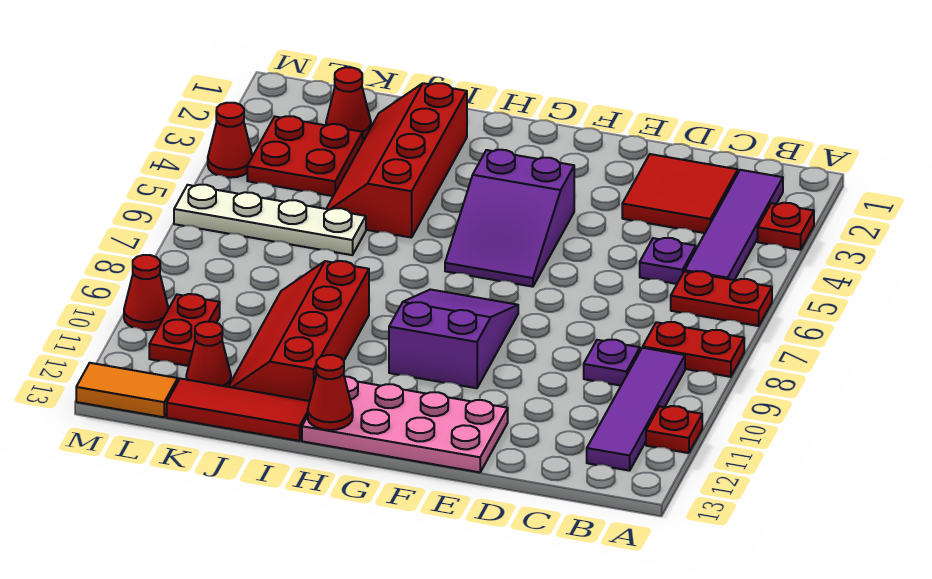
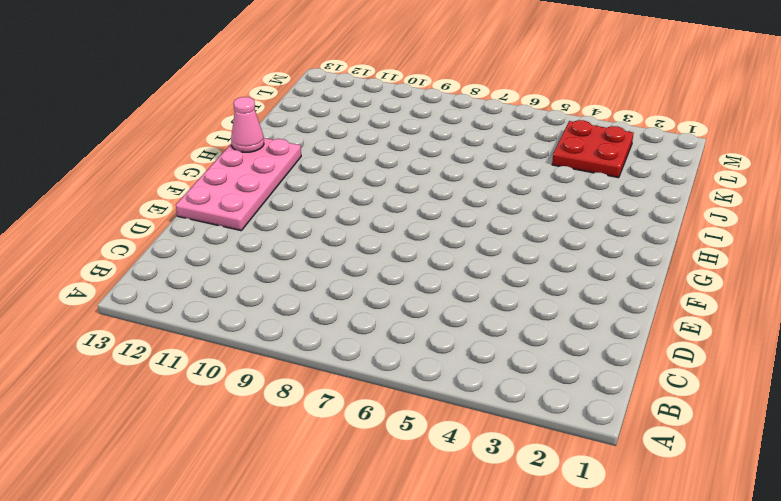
pink cone H13 level 2 -> red cone H13 level 2
none -> red plate A3 level 1
none -> red plate A6:B6 level 1
none -> red plate A8:B8 level 1

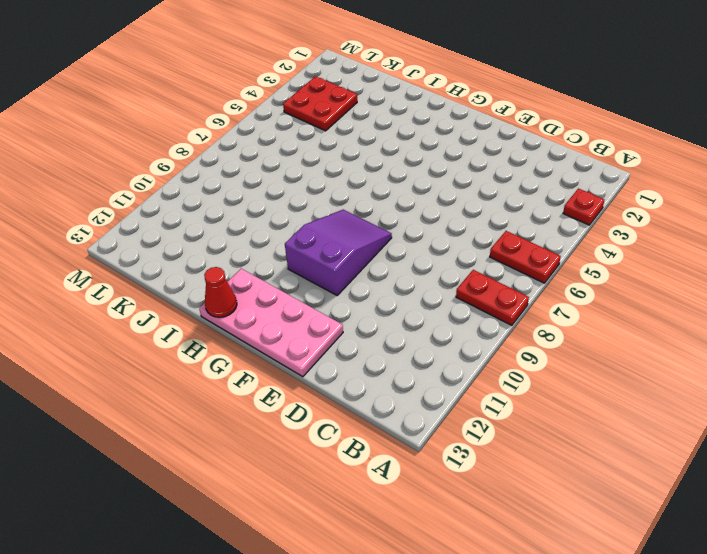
none -> red plate A11 level 1
none -> purple tile B2:B5 level 1
none -> purple tile B9:B12 level 1

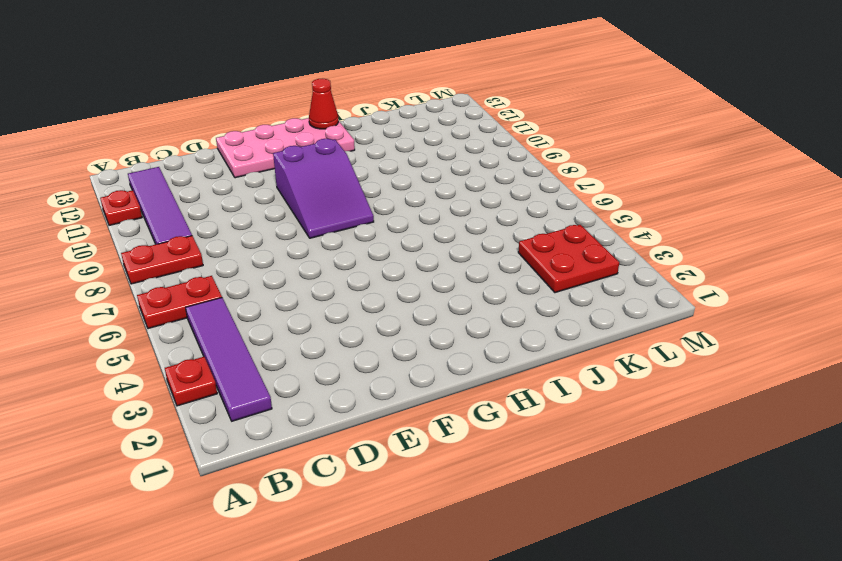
none -> red tile C2:D3 level 1
none -> purple plate C5 level 1
none -> purple plate C9 level 1

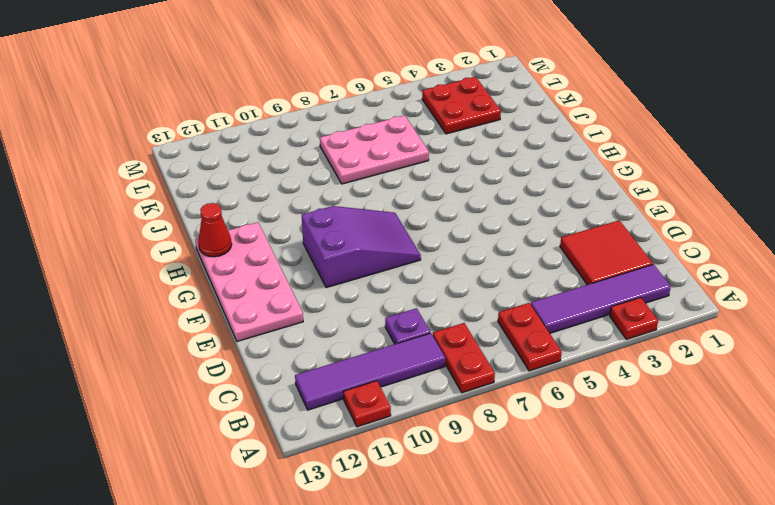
pink plate J6:K8 level 1 -> white plate J6:M6 level 1
none -> purple plate C5 level 1
none -> purple slope F4:G6 level 1 top 4
none -> red slope I2:J5 level 1 top I

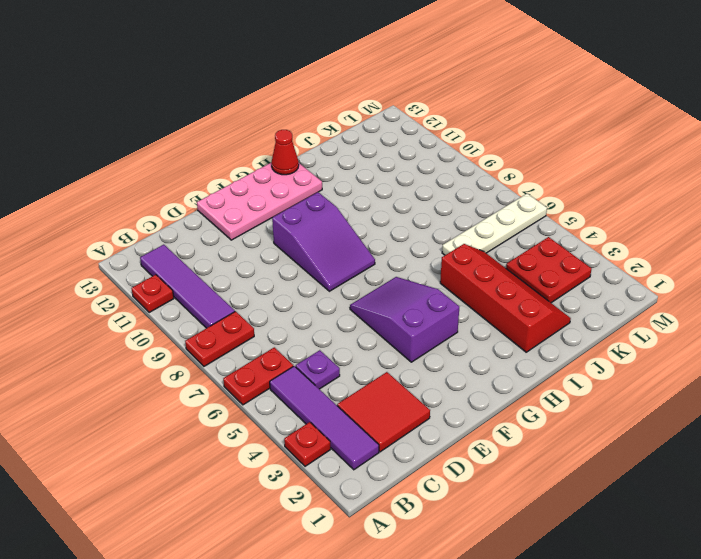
none -> purple plate C9 level 1
none -> red slope I9:J12 level 1 top I
none -> red tile I13:K13 level 1

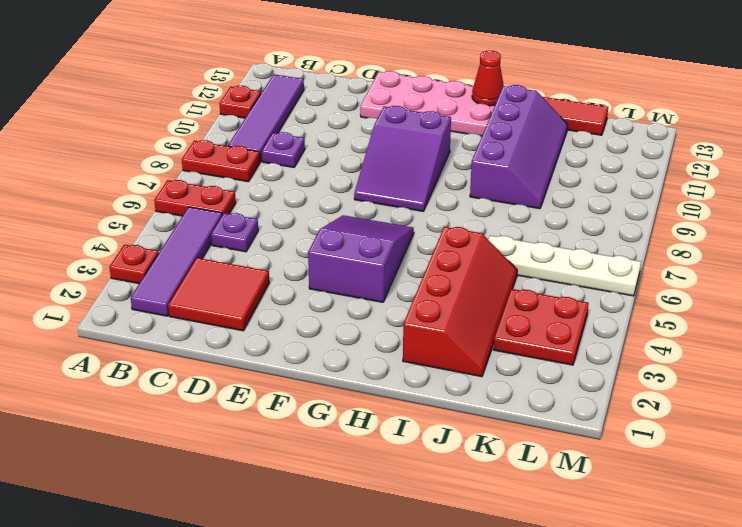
purple slope I9:J12 level 1 top I -> red slope I9:J12 level 1 top I
none -> red cone K2 level 1
none -> red cone K12 level 1
none -> red plate L10:L11 level 1

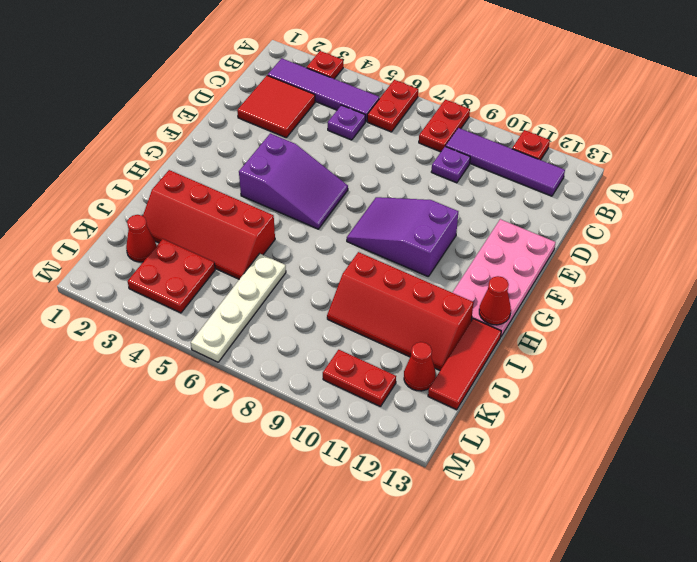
none -> orange tile L13:M13 level 1
none -> red cone M4 level 1
none -> red cone M10 level 1

